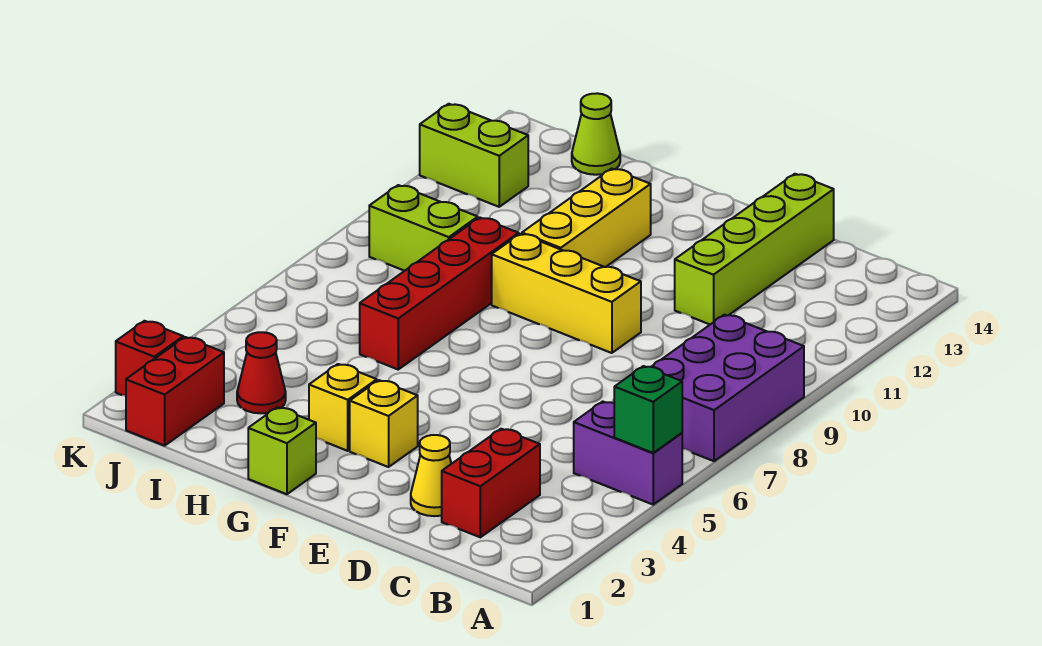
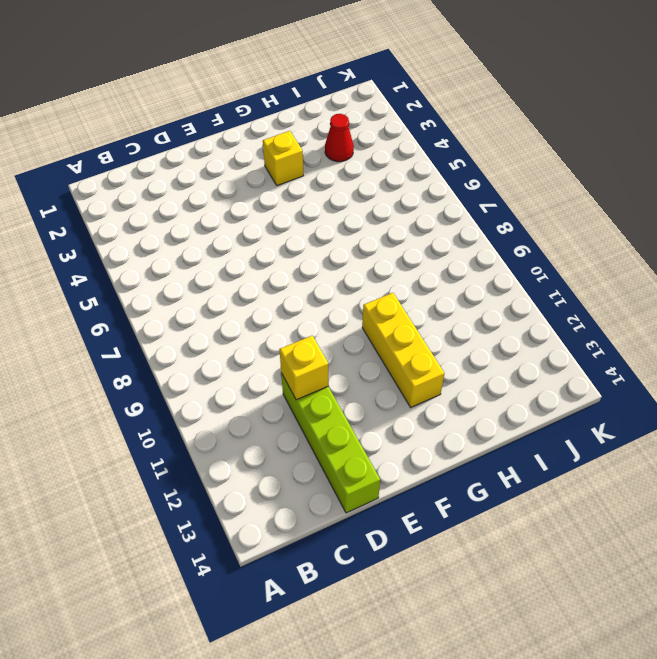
yellow brick D11 level 2 -> yellow brick F3 level 1
none -> purple brick A5:B5 level 1
none -> purple brick A7:B9 level 1
none -> red brick C2:C3 level 1

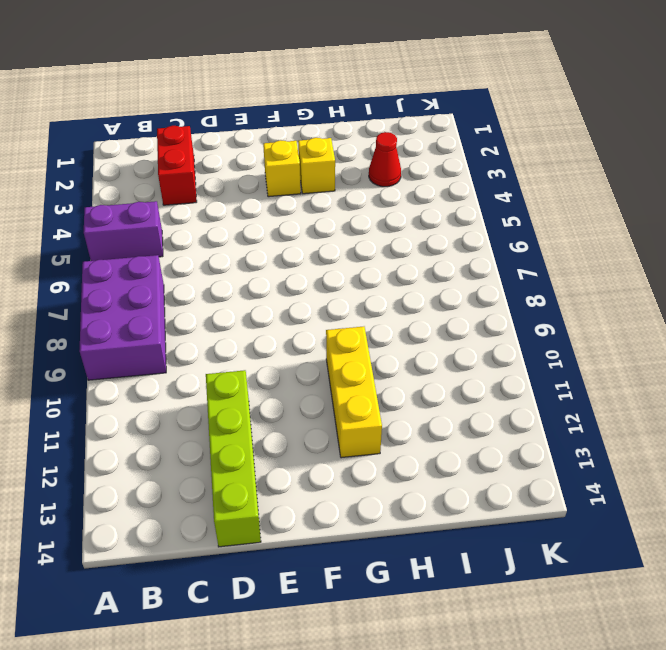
none -> yellow cone D2 level 1
none -> yellow brick E9:G9 level 1
none -> lime brick G1 level 1

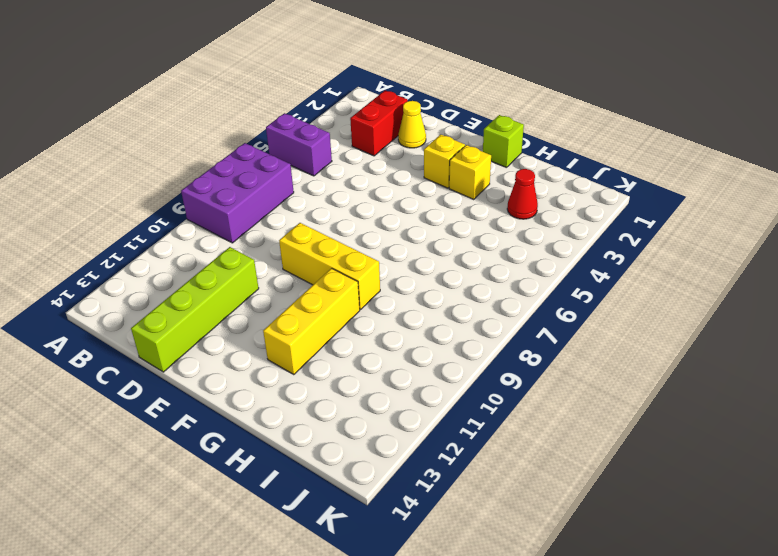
none -> red brick H6:H9 level 1
none -> lime brick I9:J9 level 1
none -> lime cone I14 level 1

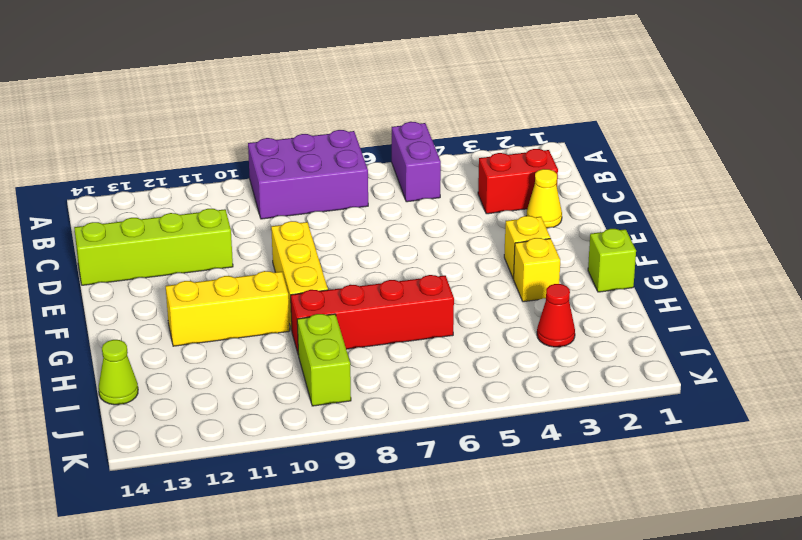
none -> red brick J1:J2 level 1
none -> lime brick J12:K12 level 1
none -> red brick K2 level 1

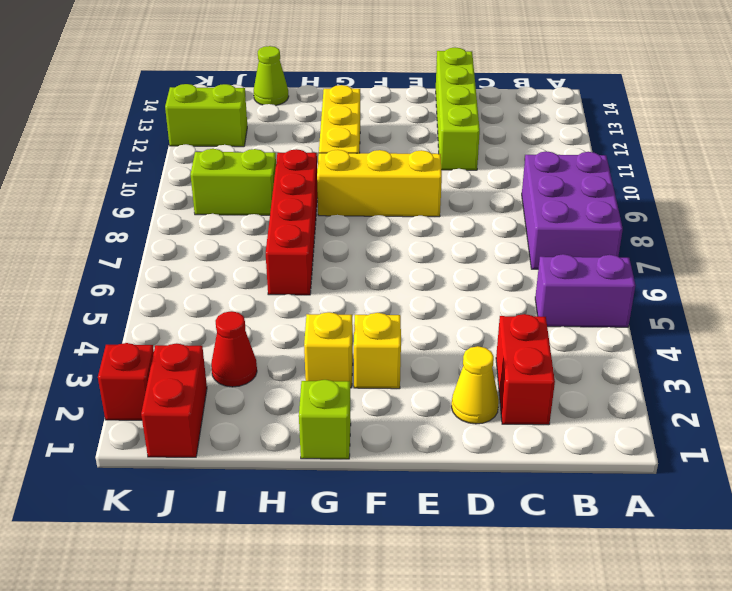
none -> green brick A5 level 2

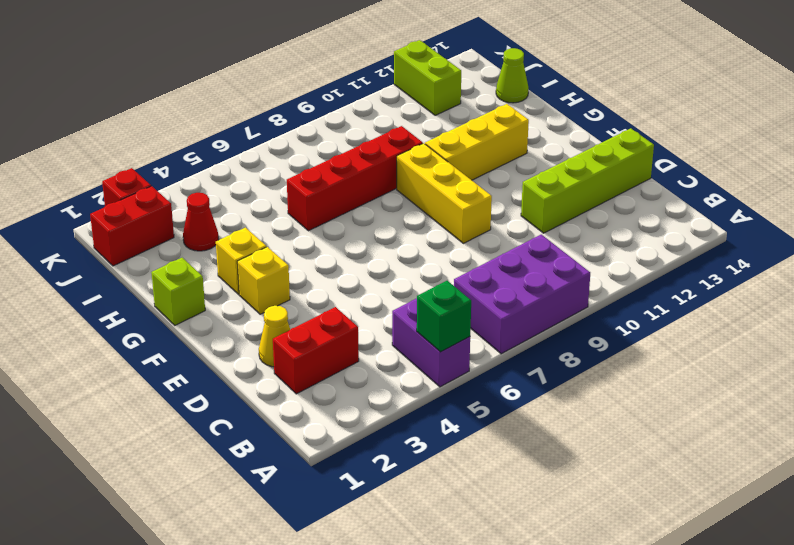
none -> lime brick I9:J9 level 1

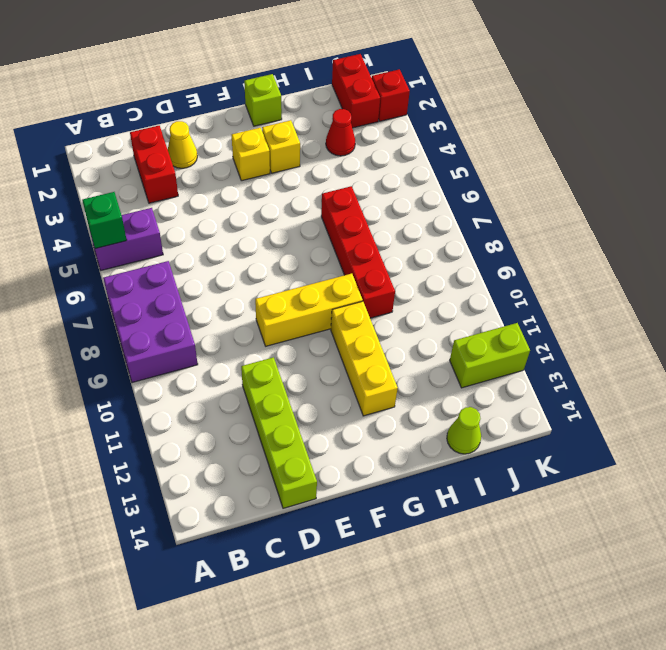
none -> lime brick I9:J9 level 1

